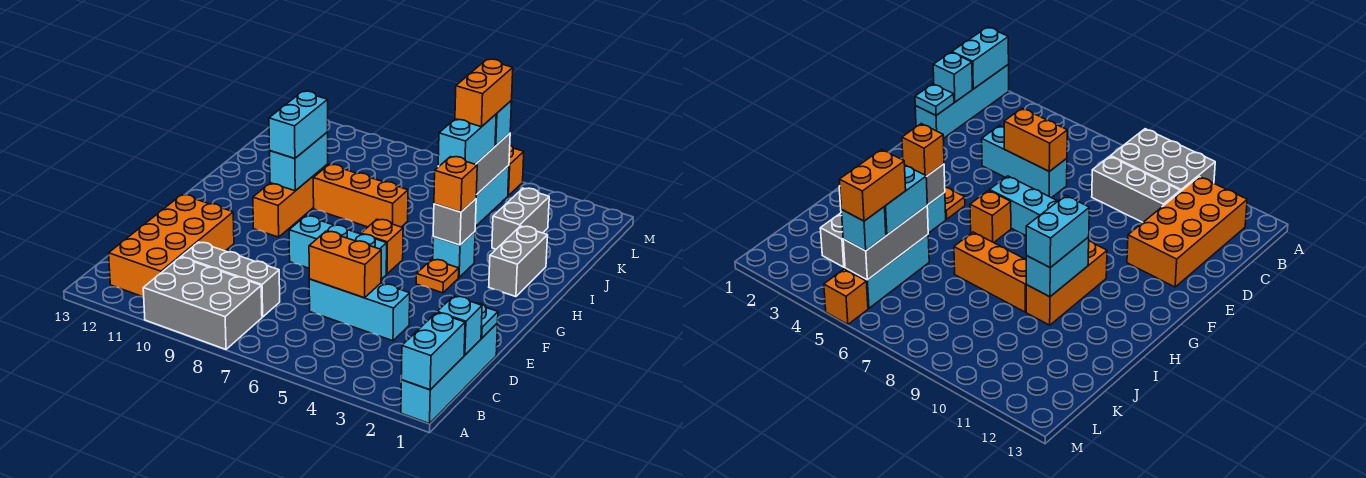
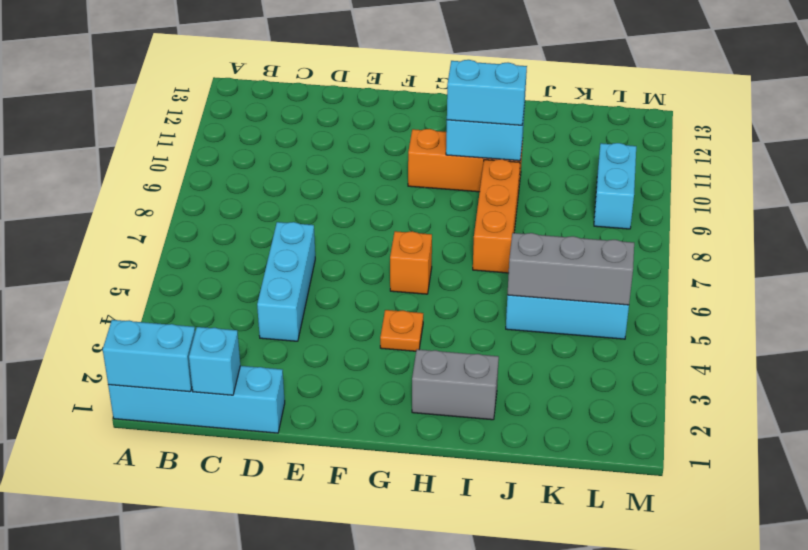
cyan brick L9:L10 level 1 -> cyan brick J5:K5 level 3
none -> grey brick A8:B10 level 1
none -> orange brick B11:E12 level 1
none -> grey brick C8:C10 level 1

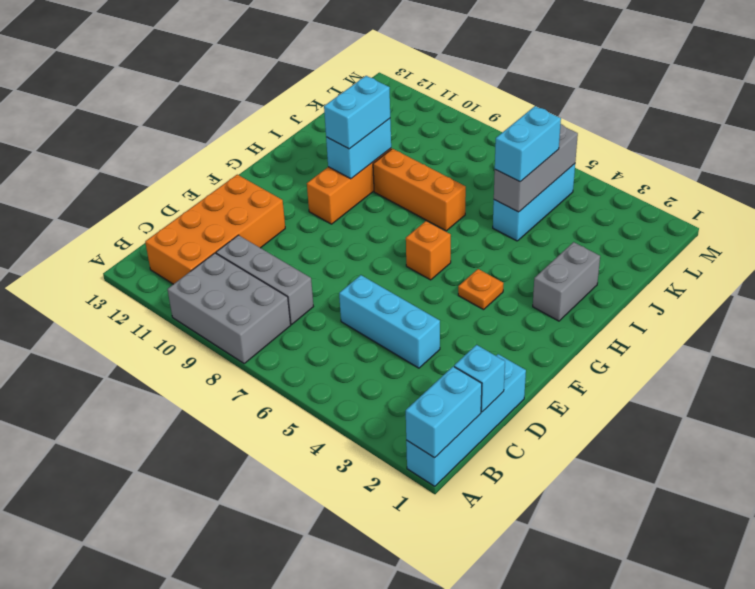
none -> cyan brick F6:F8 level 1
none -> cyan brick H4 level 1
none -> grey brick J3:K3 level 1

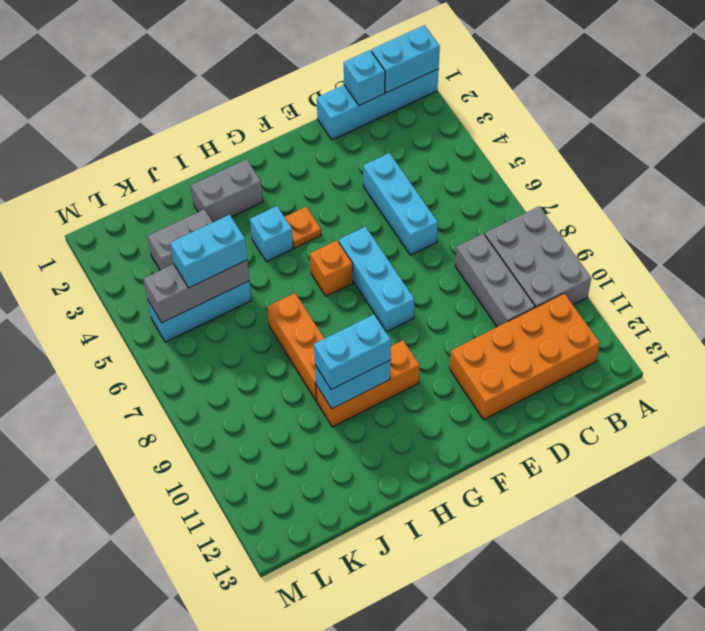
none -> orange brick M5 level 1
none -> cyan plate D1 level 2
none -> orange brick D5:D6 level 2

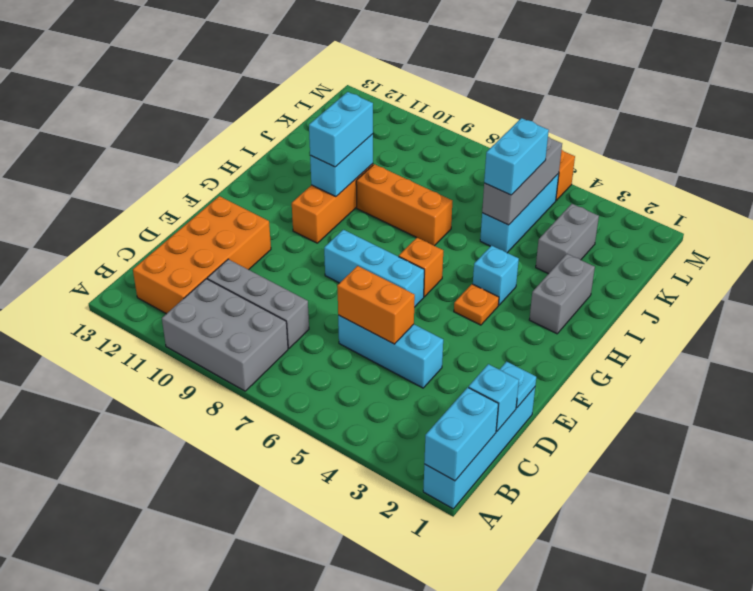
none -> grey brick H4 level 2
none -> orange brick H4 level 3
none -> cyan brick L5 level 3

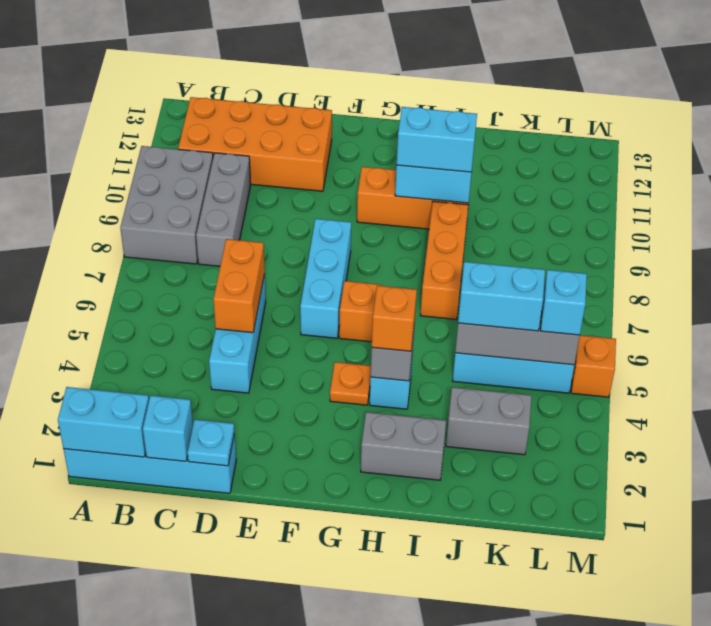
none -> orange brick K5:L5 level 4

